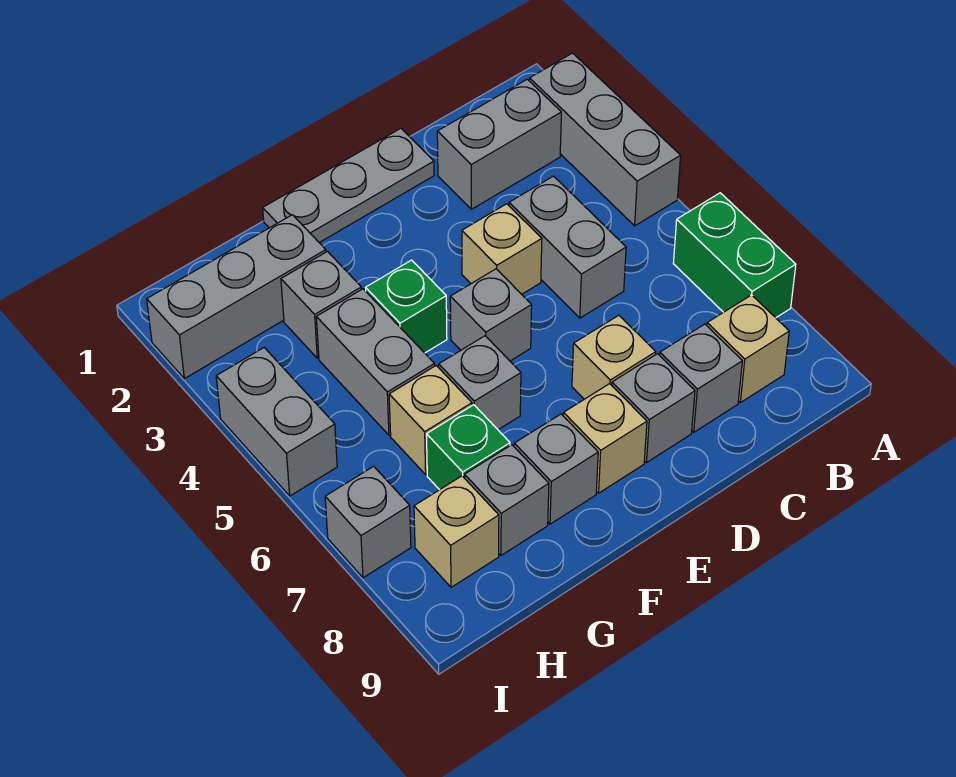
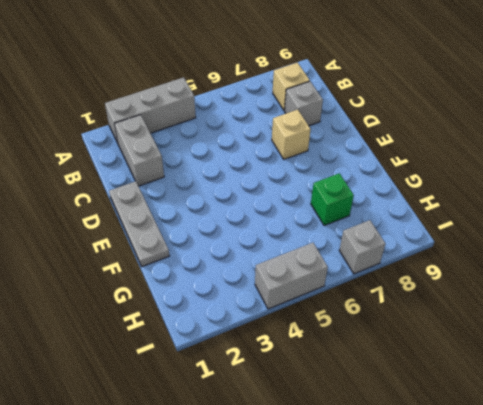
none -> green brick A6:A7 level 1
none -> grey brick C4:C5 level 1
none -> tan brick D4 level 1

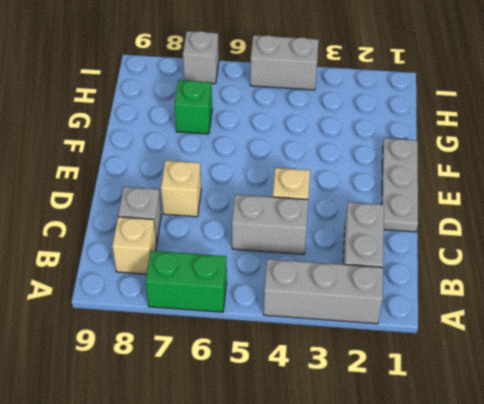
none -> grey brick D8 level 1
none -> grey brick E5 level 1
none -> tan brick E8 level 1

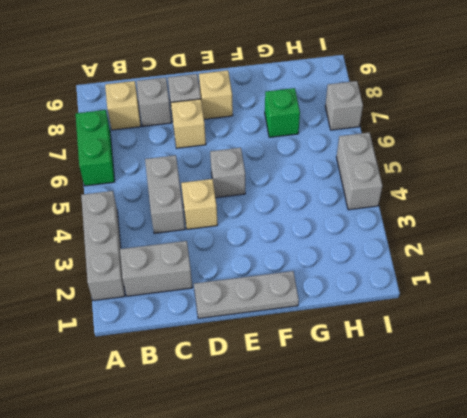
none -> green brick F4 level 1
none -> grey brick F6 level 1
none -> grey brick F8 level 1

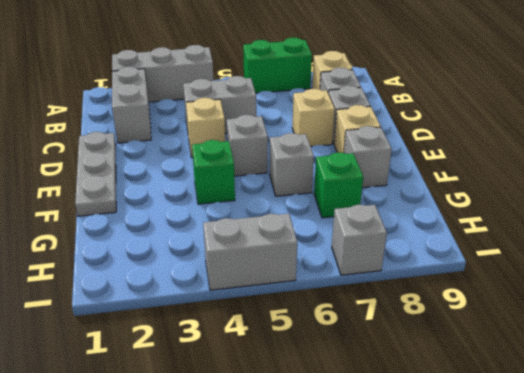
none -> grey brick G2:I2 level 1
none -> grey brick G3 level 1
none -> grey brick G4:G5 level 1

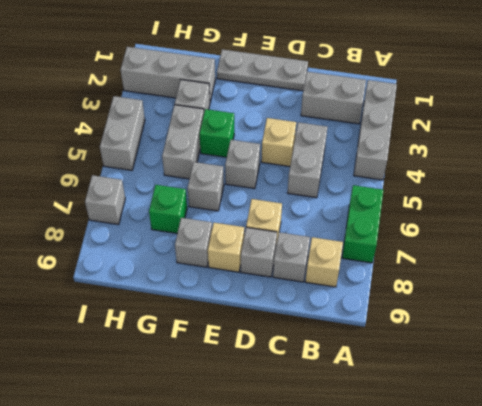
none -> tan brick G6 level 1
none -> grey brick G8 level 1
none -> tan brick H8 level 1

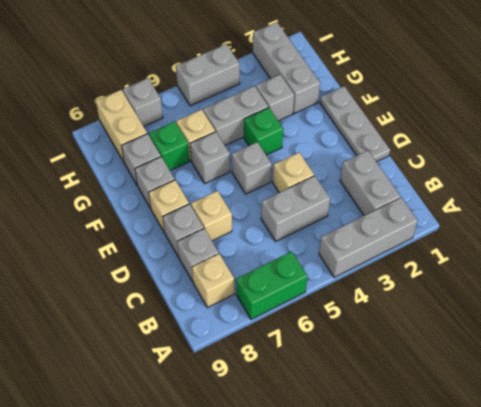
tan brick H8:I8 level 1 -> tan brick H8 level 1

